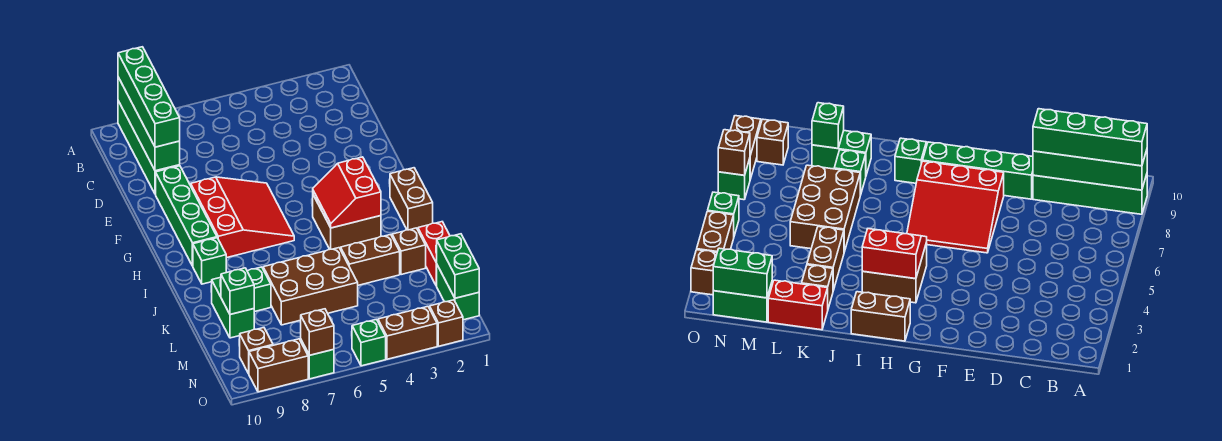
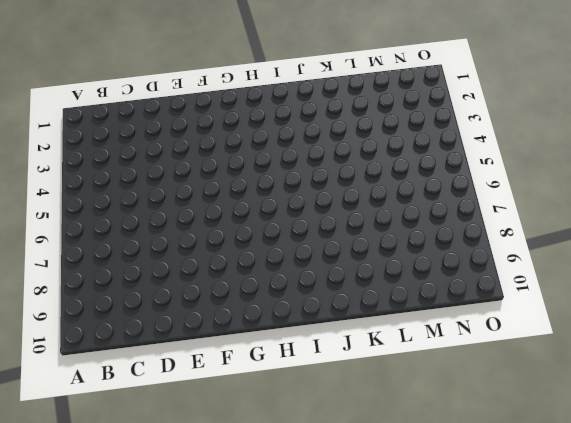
none -> green brick A9:D9 level 1
none -> green brick E9:H9 level 1
none -> red slope F6:H8 level 1 top 8

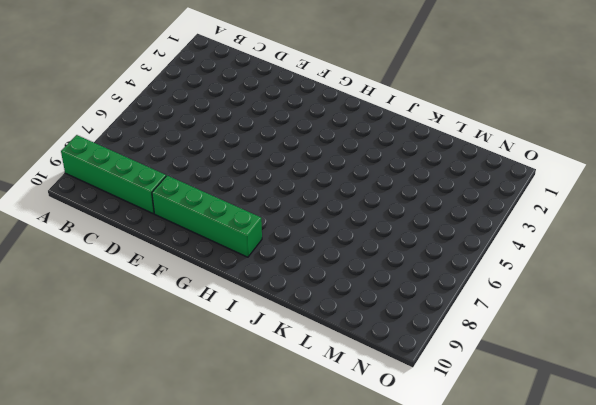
none -> red slope F6:H8 level 1 top 8
none -> brown brick H1:I1 level 1
none -> brown brick H3:I4 level 1

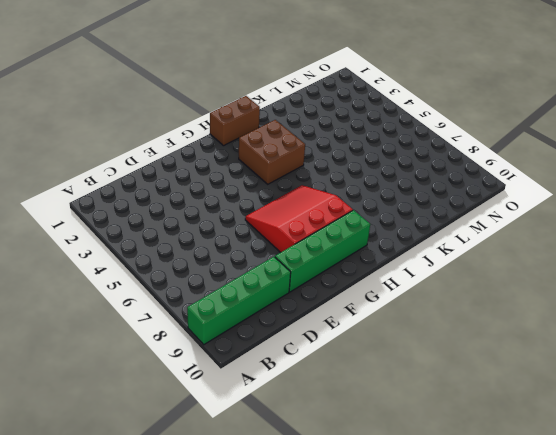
none -> green brick I9 level 1
none -> red brick K1:L1 level 1
none -> brown brick K2 level 1

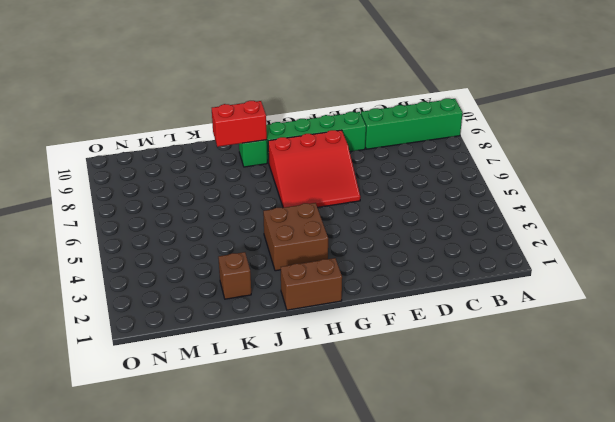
red brick I9:J9 level 2 -> red brick K1:L1 level 1
none -> brown brick K3:K4 level 1
none -> brown brick K5:L7 level 1
none -> green brick K8 level 1

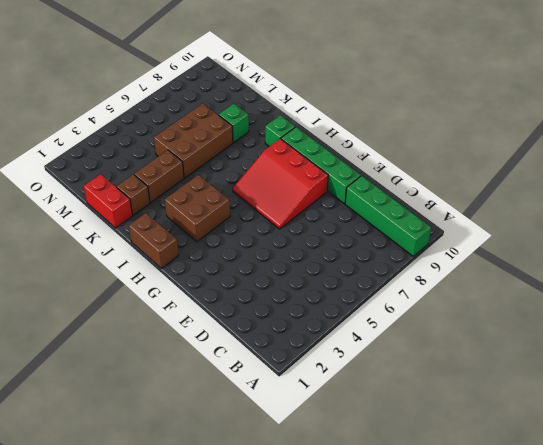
none -> green brick K9:L9 level 1
none -> green brick M1:N1 level 1
none -> brown brick N9 level 1

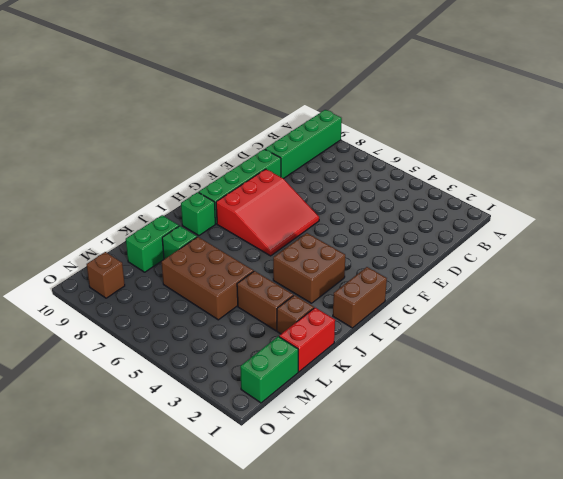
none -> brown brick O2 level 1
none -> brown brick O3:O4 level 1
none -> green brick O5 level 1

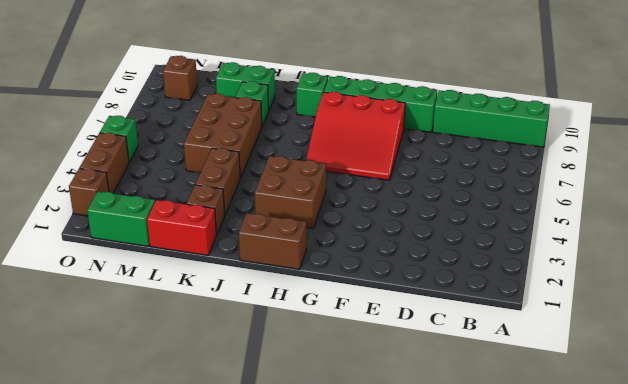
none -> green brick O7 level 1
none -> brown brick O8:O9 level 1
none -> green brick A9:D9 level 2

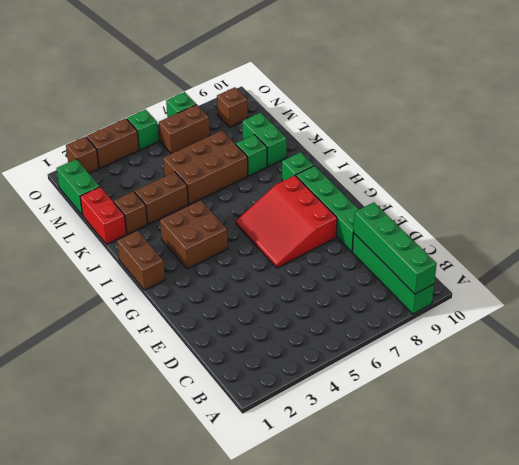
brown brick N6:N7 level 1 -> brown brick O8:O9 level 1
none -> red slope H3:I4 level 2 top 3
none -> green brick L9 level 2
none -> green brick M1:N1 level 2

